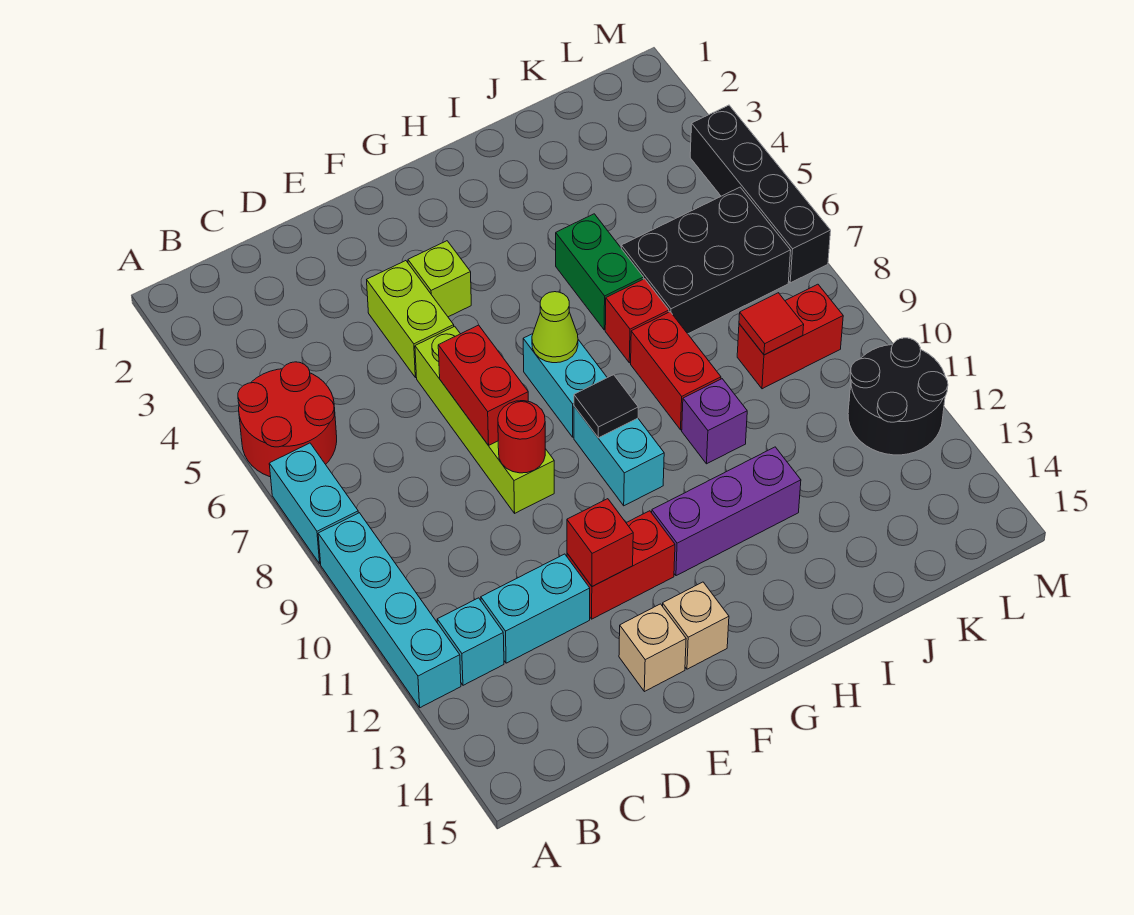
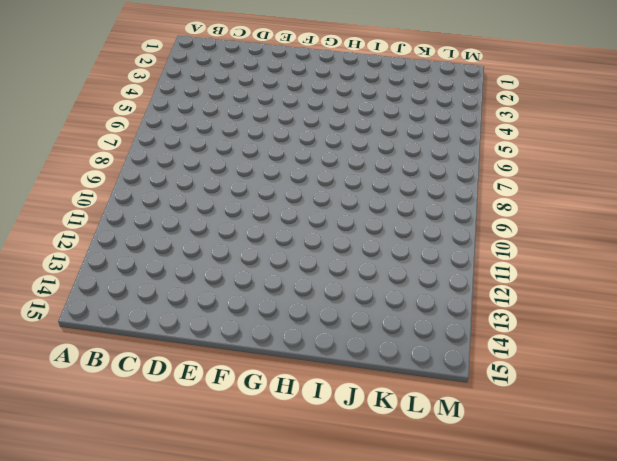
none -> red round brick A5:B6 level 1
none -> cyan brick A7:A8 level 1
none -> cyan brick A9:A12 level 1

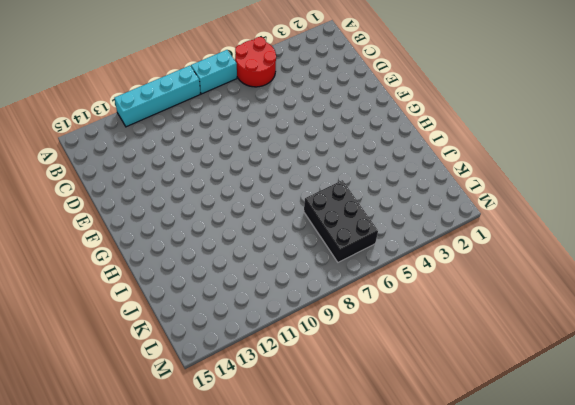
none -> cyan brick B12 level 1
none -> cyan brick C12:D12 level 1
none -> lime brick E4:E5 level 1

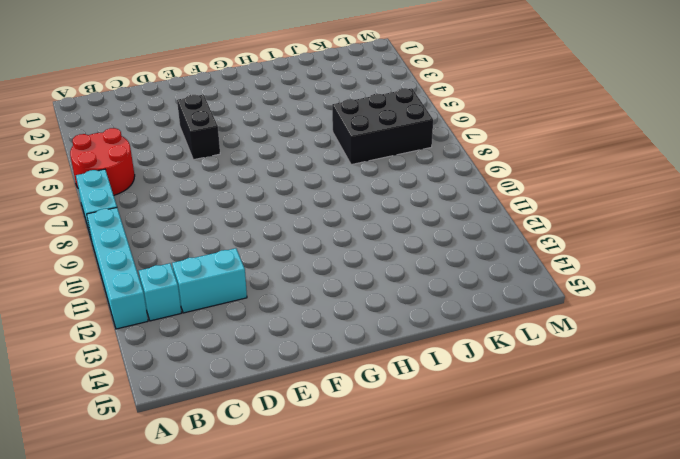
black brick E4:E5 level 1 -> lime brick E4:E5 level 1
none -> lime brick E6:E9 level 1
none -> red brick E12:F12 level 1
none -> tan brick E14 level 1

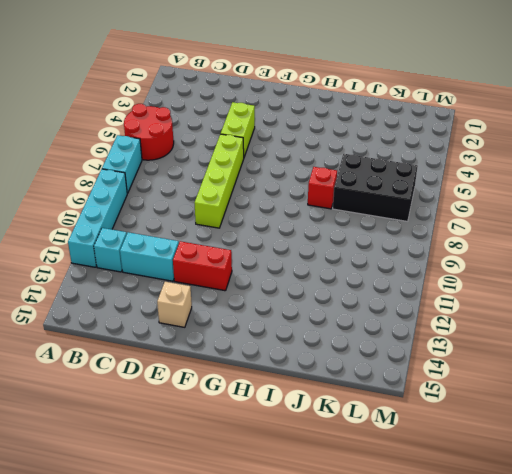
none -> lime brick F4 level 1
none -> tan brick F14 level 1
none -> cyan brick G7:G8 level 1

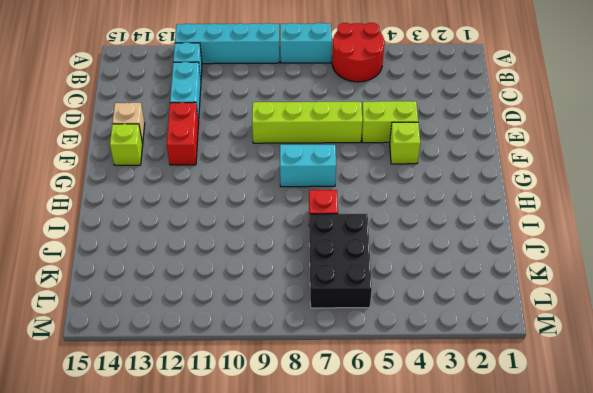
lime brick F14 level 1 -> tan brick F14 level 1
none -> cyan brick G9:G10 level 1
none -> purple brick G12:I12 level 1
none -> green brick I5:I6 level 1

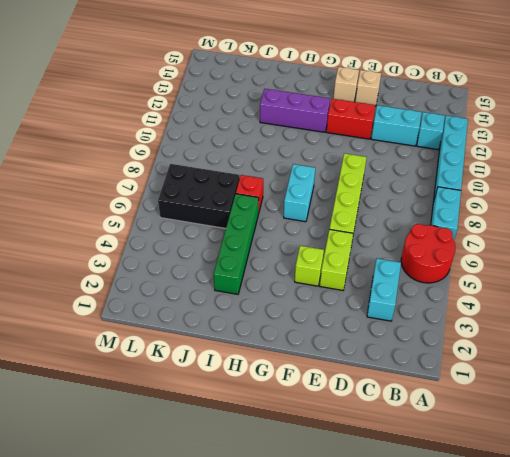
cyan brick C3:C4 level 1 -> cyan brick G9:G10 level 1
green brick I3:I6 level 1 -> green brick I5:I6 level 1
none -> red brick I8:I9 level 1
none -> purple brick I10 level 1
none -> red brick K9:L9 level 1

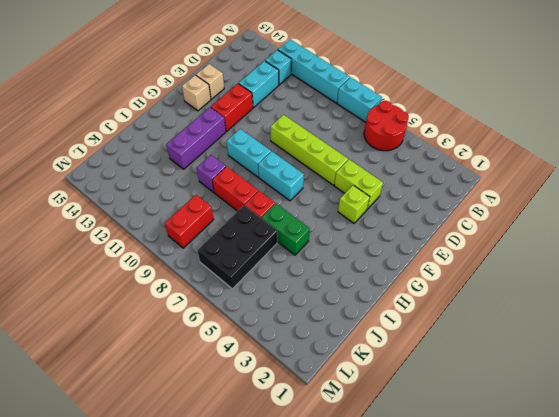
none -> black round brick L11:M12 level 1
none -> black brick M4:M7 level 1
none -> red brick E7:E8 level 2

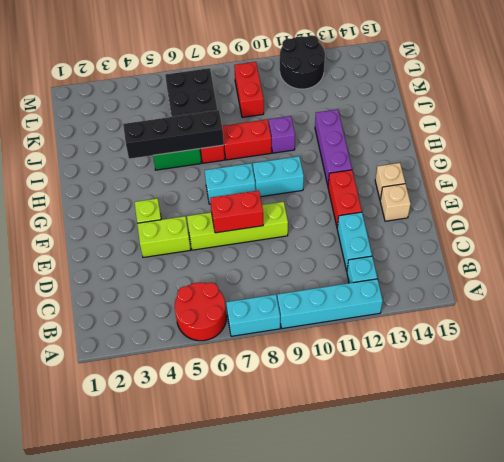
black brick I4:I7 level 2 -> black brick M4:M7 level 1
none -> red round brick E9 level 2
none -> red brick E12 level 2
none -> lime cone G7 level 2

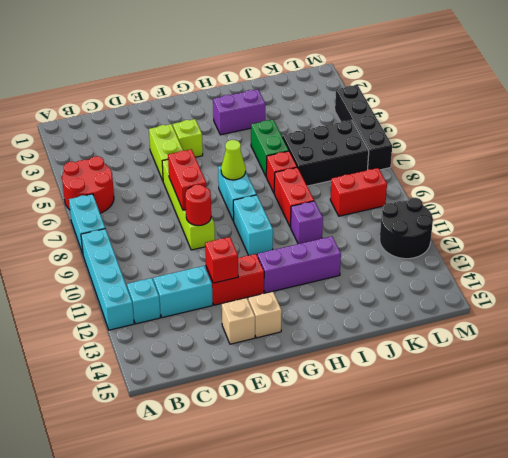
purple brick H3:I3 level 1 -> none
none -> black tile G9 level 2
none -> red tile K9 level 2

